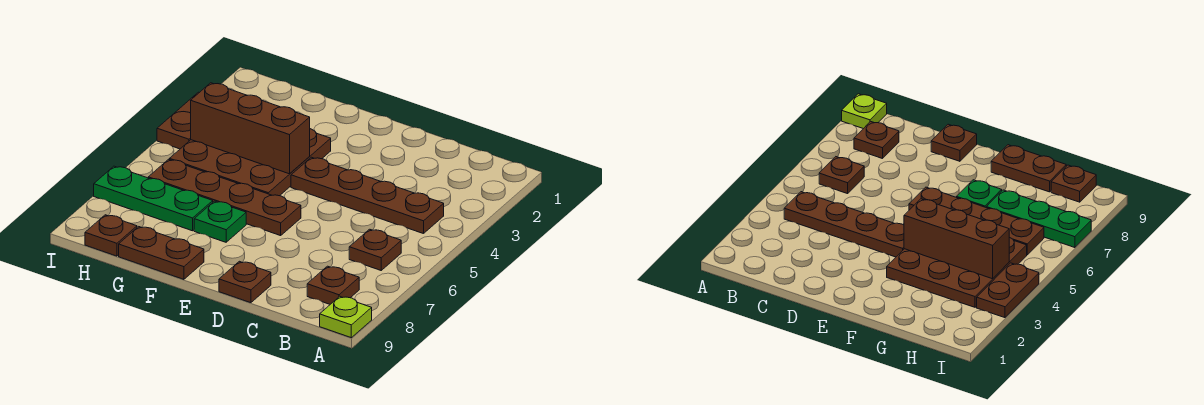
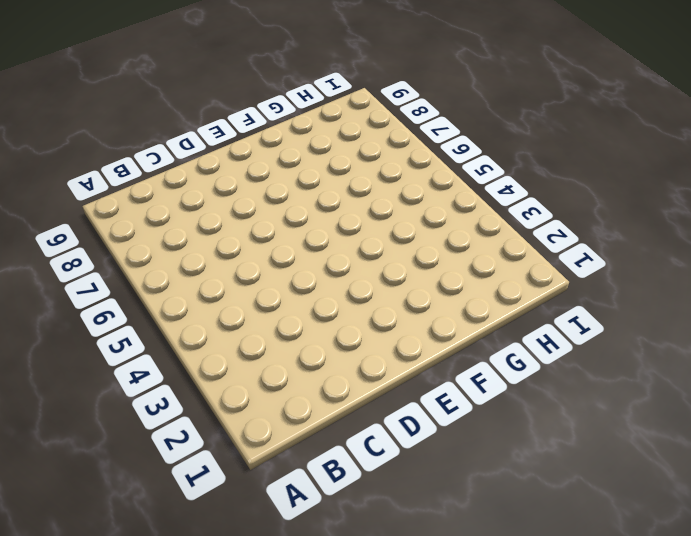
none -> lime plate A9 level 1
none -> brown plate B4:E4 level 1
none -> brown plate B6 level 1

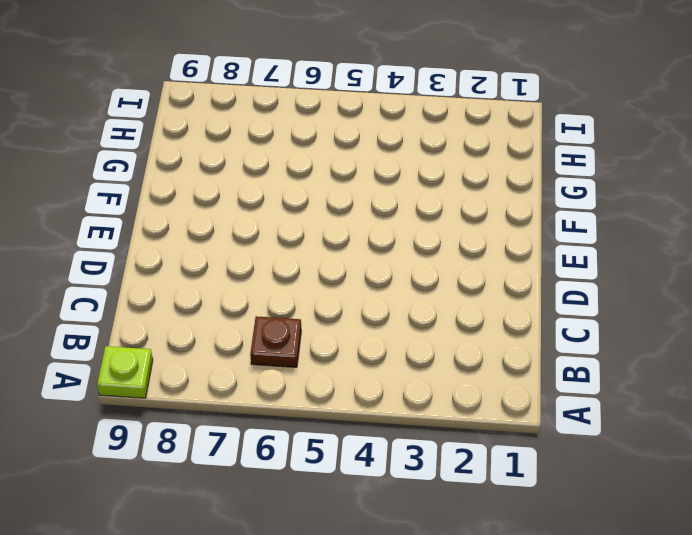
none -> brown plate B4:E4 level 1
none -> brown plate B8 level 1
none -> brown plate D9 level 1

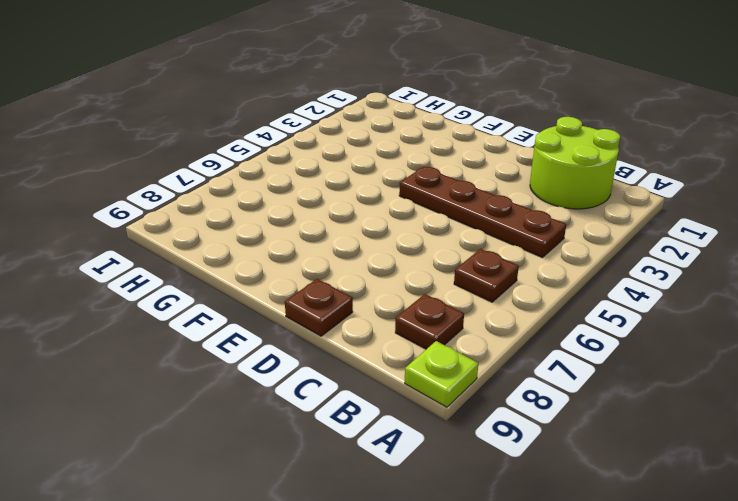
lime round brick B1:C2 level 1 -> none
none -> brown plate E6:H6 level 1
none -> brown plate F3:H5 level 1
none -> green plate F7 level 1

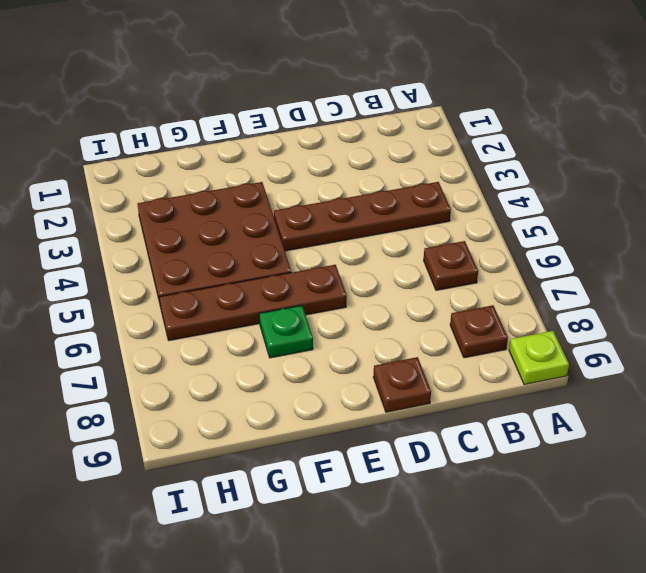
none -> brown plate F9:G9 level 1
none -> green plate G7:I7 level 1
none -> brown plate H9 level 1

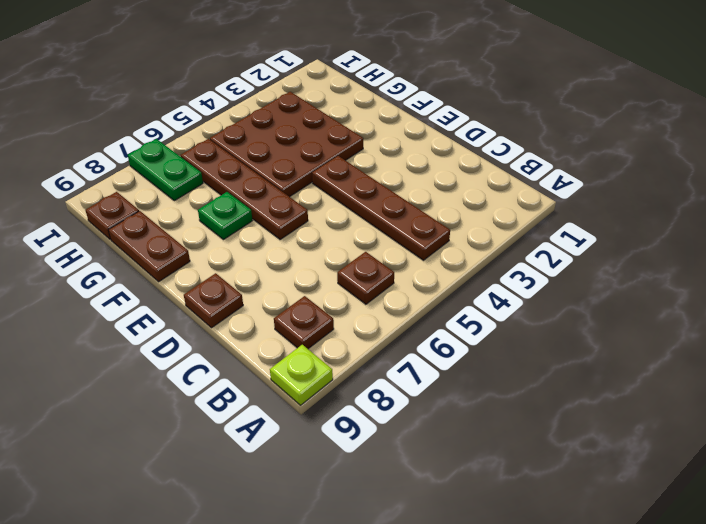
green plate H7:I7 level 1 -> green plate G7:I7 level 1
none -> brown plate I3:I4 level 1
none -> brown brick F4:H4 level 2

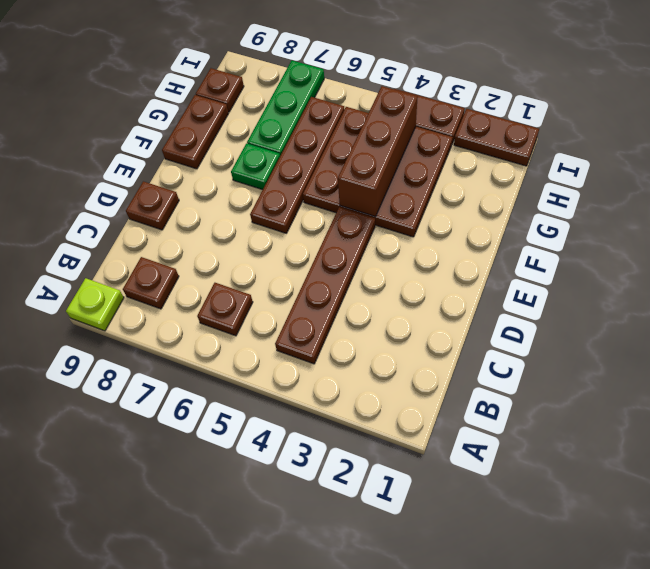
brown plate I1:I2 level 1 -> none

